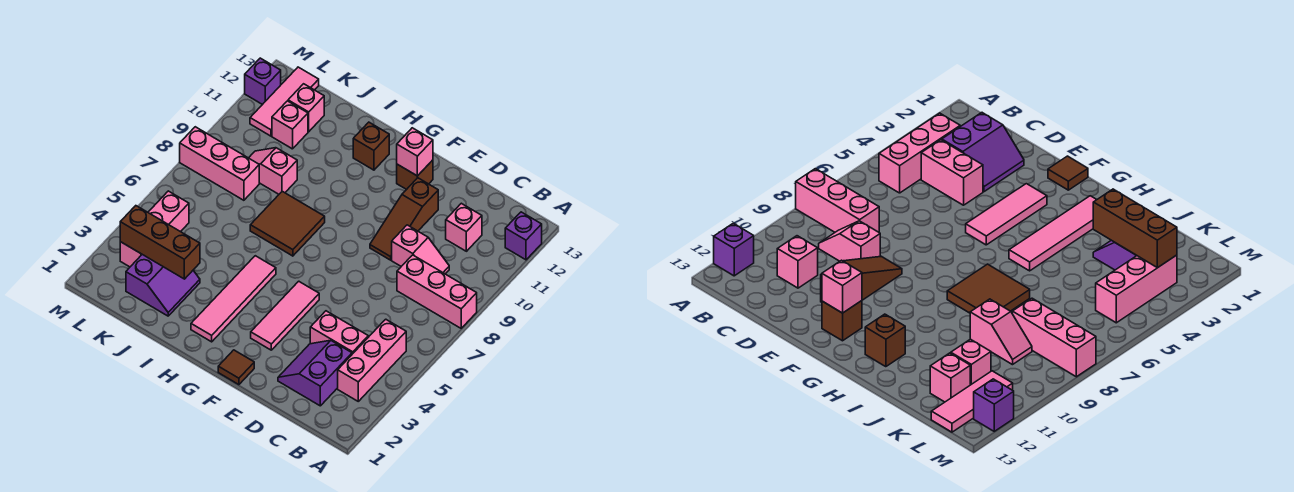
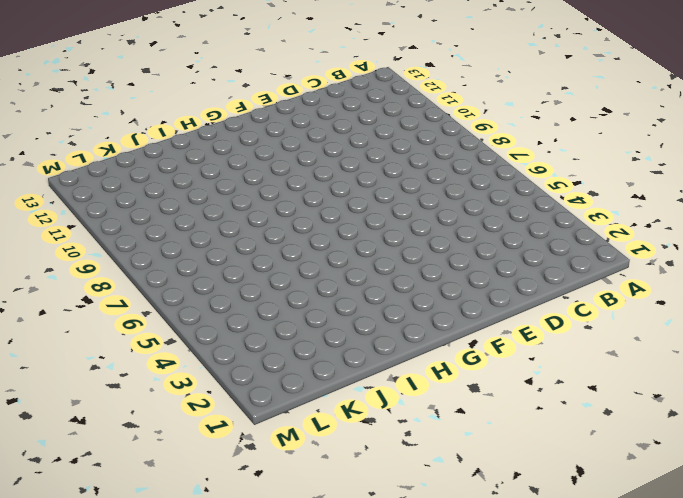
none -> pink brick A8:C8 level 1
none -> purple brick A12 level 1
none -> pink brick B3:B5 level 1

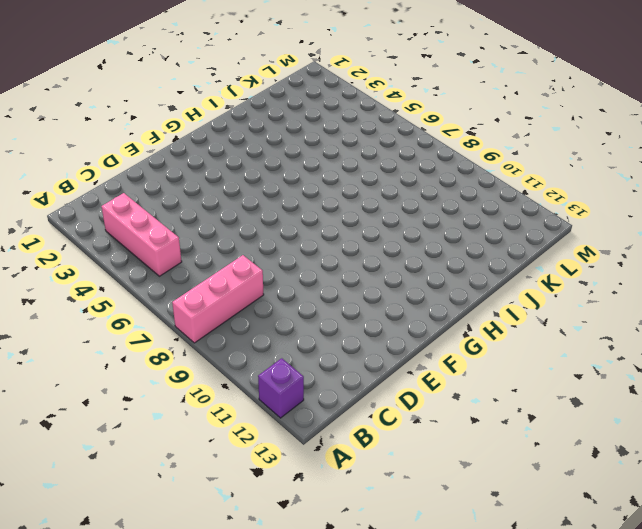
none -> purple slope C2:D3 level 1 top C
none -> pink brick C4:D4 level 1
none -> pink slope C9:D9 level 1 top D

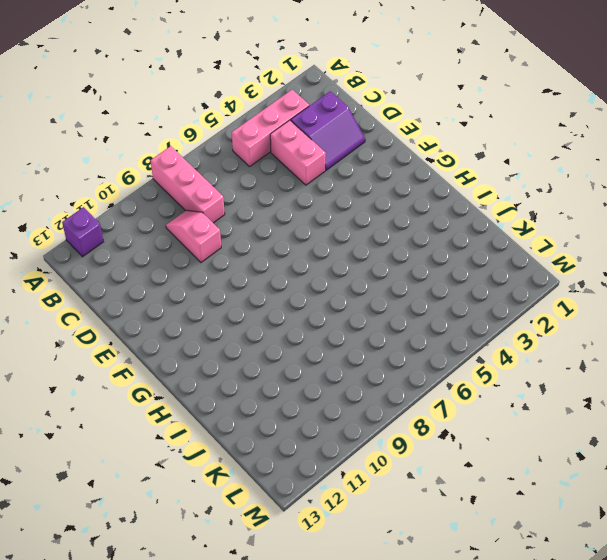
none -> pink brick C11 level 1
none -> brown slope E9:E11 level 1 top 11
none -> brown tile F1 level 1

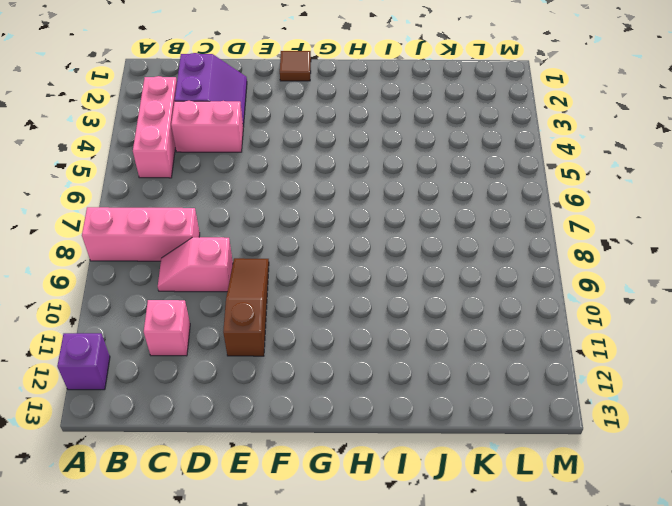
none -> pink tile F3:F5 level 1
none -> brown brick F12 level 1
none -> pink tile H2:H5 level 1

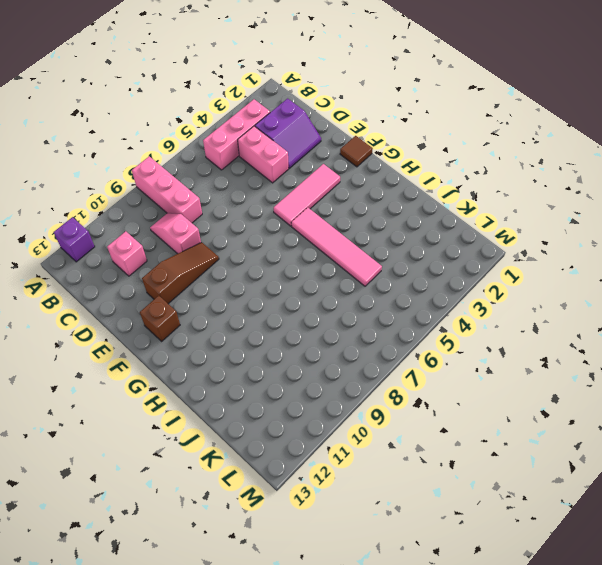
pink tile G5:J5 level 1 -> pink tile H2:H5 level 1
none -> brown tile H7:I8 level 1
none -> brown brick H12 level 1
none -> purple slope J2:K3 level 1 top K

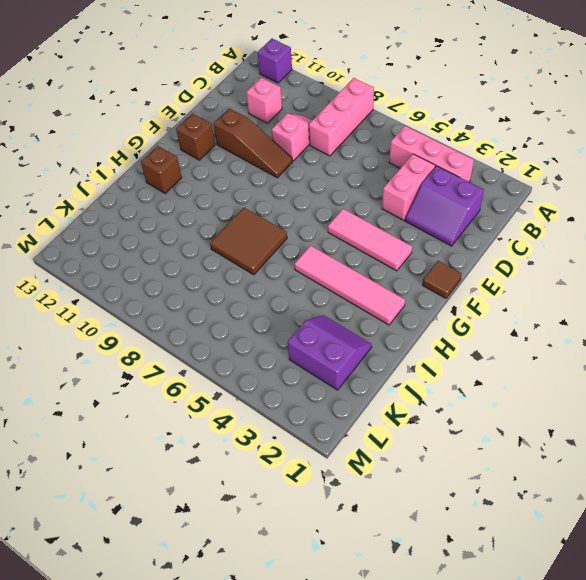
none -> pink slope J9:K9 level 1 top J
none -> pink brick K8:M8 level 1
none -> pink brick K11 level 1

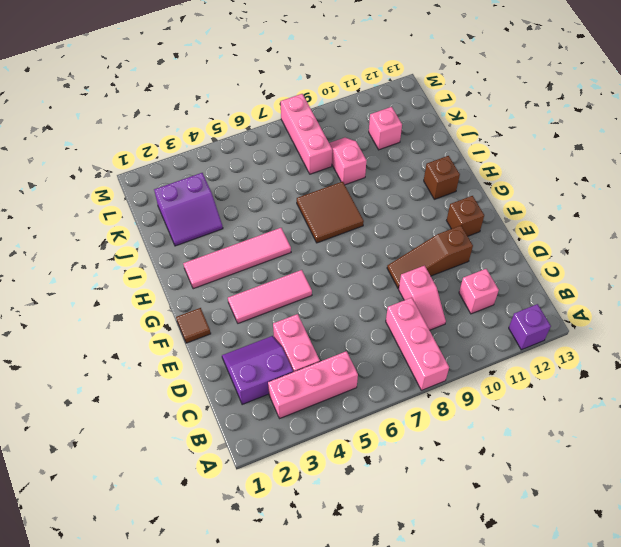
none -> pink brick K12 level 1
none -> pink brick L3:L5 level 1
none -> pink tile L11:L13 level 1

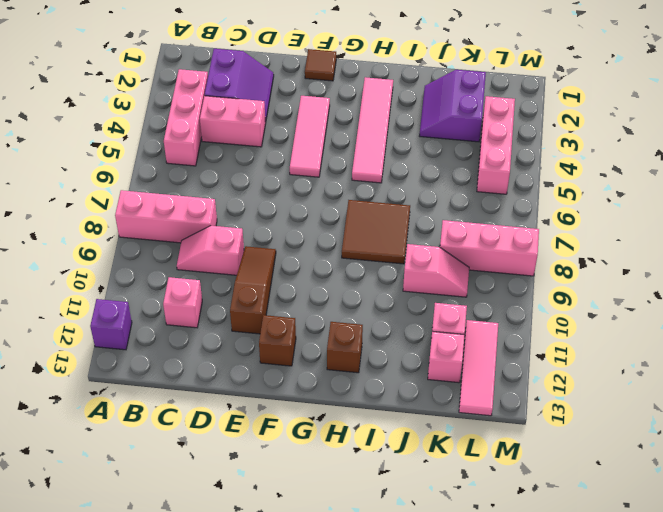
none -> purple brick M12 level 1
none -> pink brick F12 level 2
none -> brown brick J3:L3 level 2

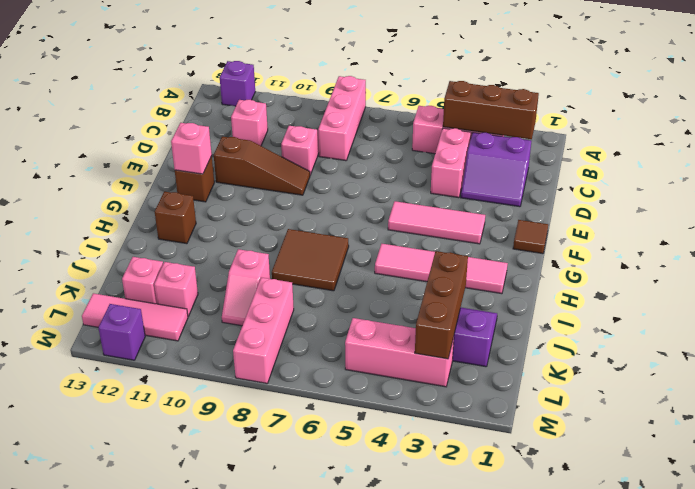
brown brick B2:B4 level 2 -> none

